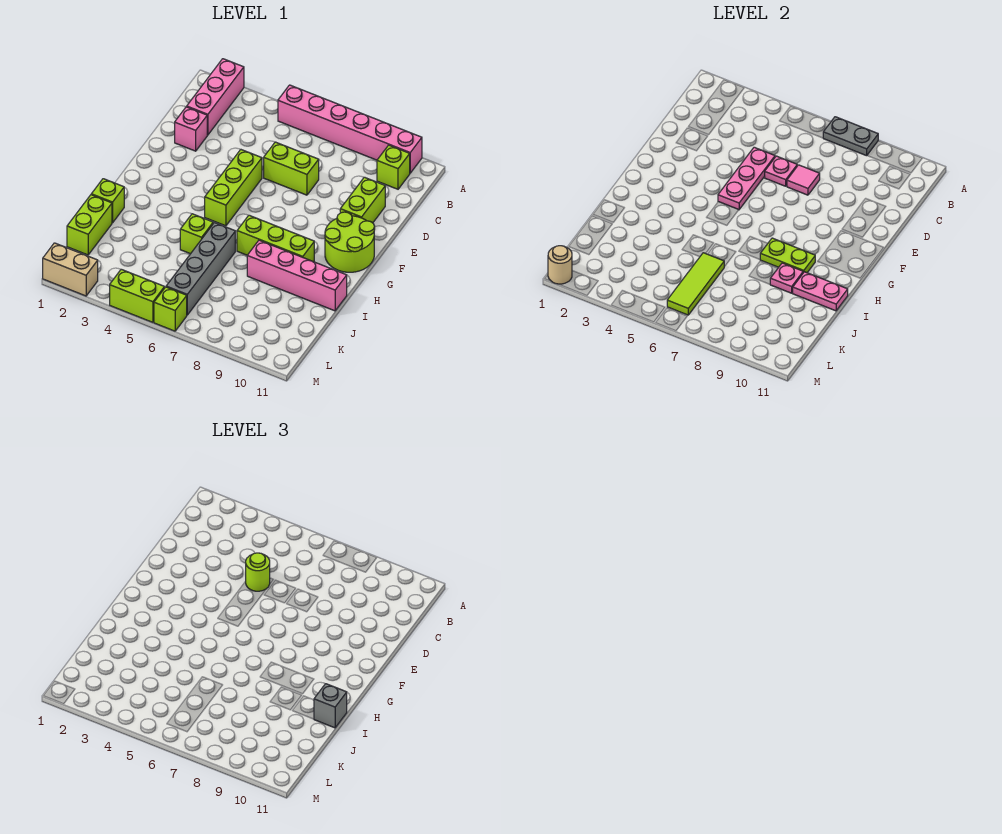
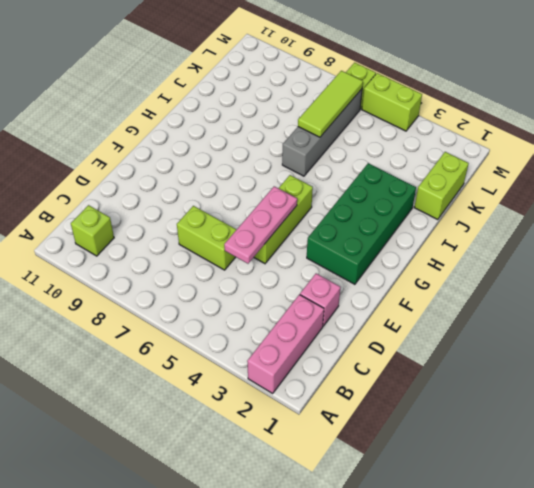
green brick F2:I3 level 1 -> none
none -> pink brick A5:A10 level 1
none -> lime brick D10:E10 level 1
none -> lime round brick F10:G11 level 1

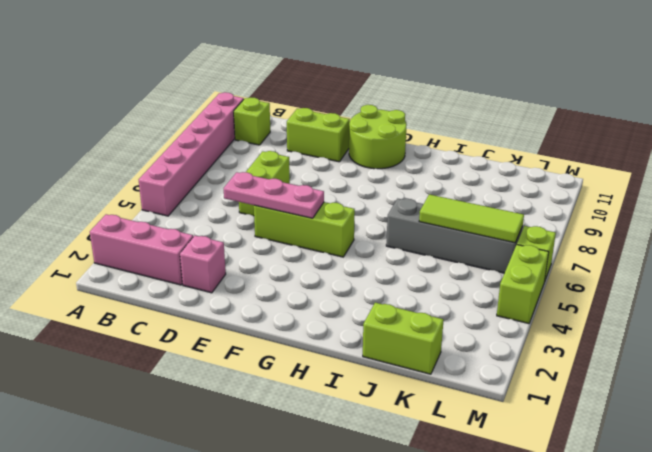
none -> lime brick H7:H9 level 1
none -> lime brick I1 level 1
none -> lime brick I5 level 1

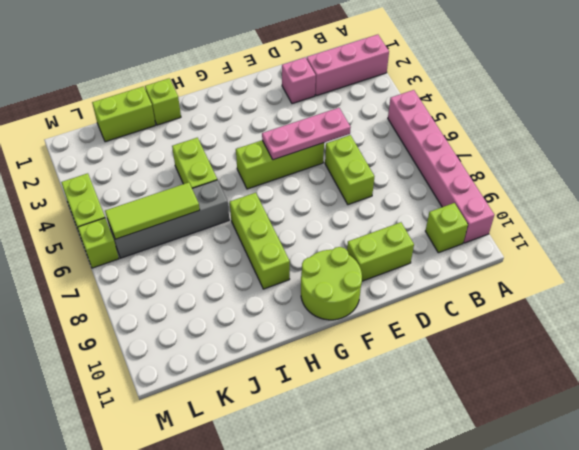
lime brick I4:I5 level 1 -> lime brick I5 level 1
none -> pink brick I8:I11 level 1
none -> tan brick M1:M2 level 1
none -> grey plate A7:A8 level 2

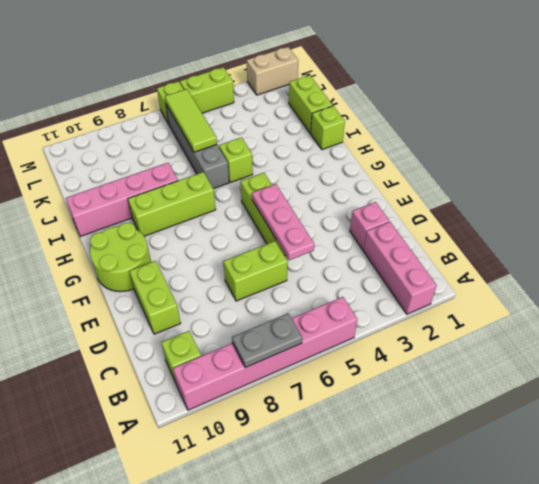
none -> pink plate D6 level 2
none -> pink tile D7 level 2
none -> lime plate H8:H9 level 2

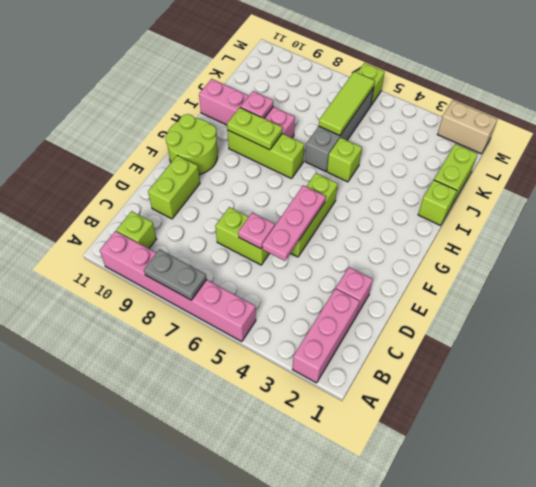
none -> lime brick M4:M5 level 1
none -> pink tile D7 level 2
none -> pink plate I10:I11 level 2

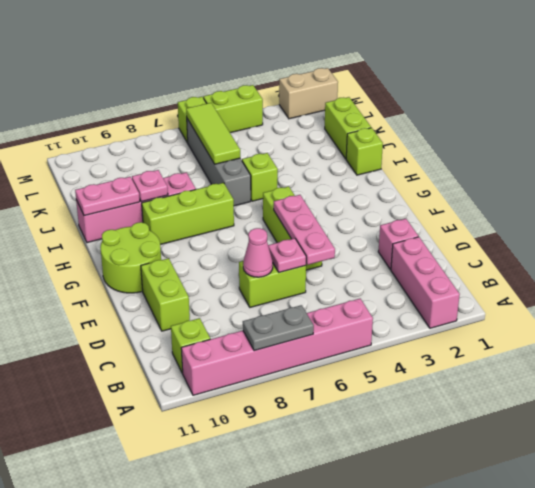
pink cone D7 level 2 -> pink tile D7 level 2
none -> lime plate H8:H9 level 2
none -> tan round brick M1 level 2
none -> lime round brick D5 level 3

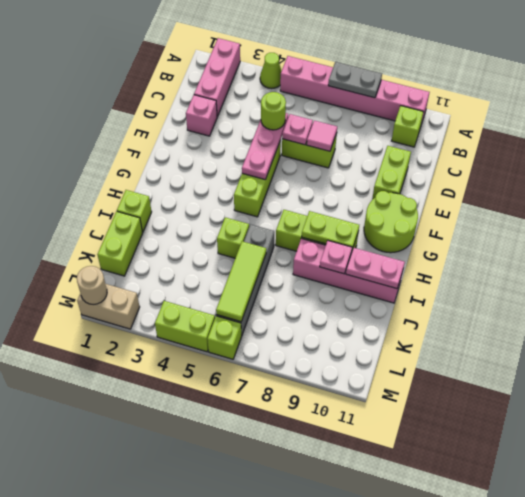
lime cone A4 level 1 -> none
none -> grey brick I11 level 3

